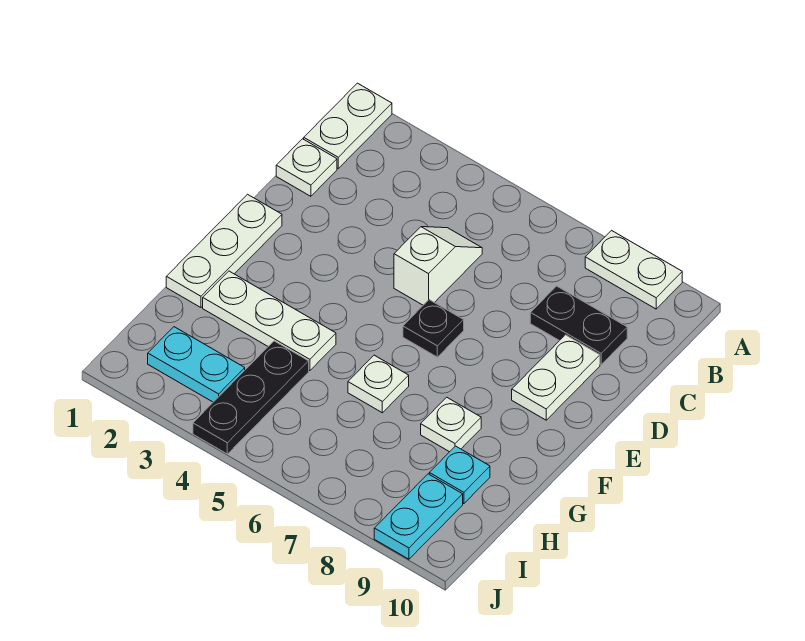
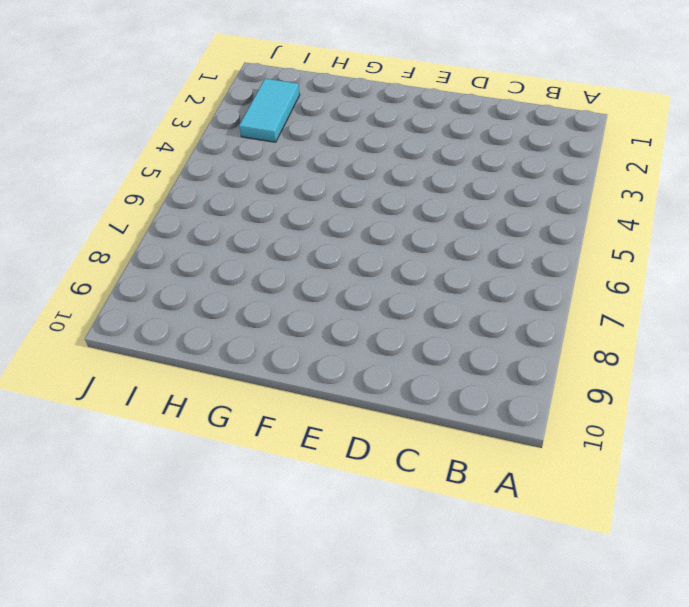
cyan tile I2:I3 level 1 -> cyan plate I2:I3 level 1
none -> white plate A1:B1 level 1
none -> white plate A8:A9 level 1
none -> white plate C1 level 1

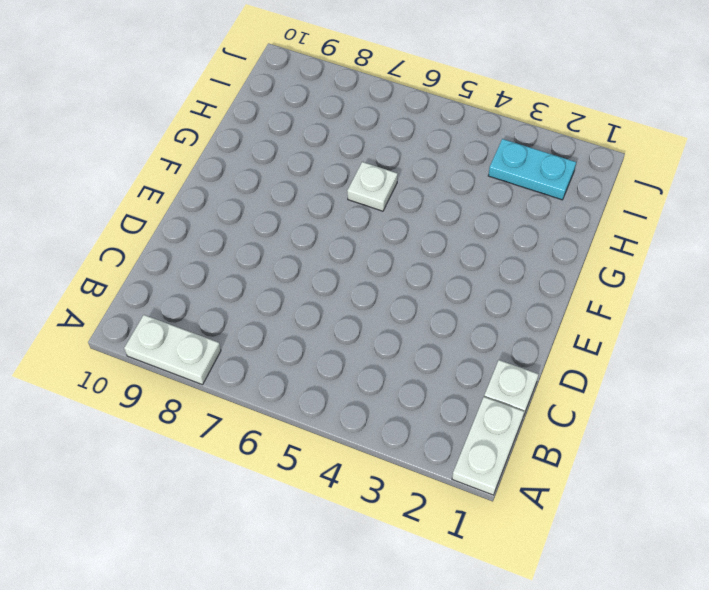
none -> white slope C5:D5 level 1 top D
none -> black plate C8:C9 level 1
none -> white plate D9:E9 level 1

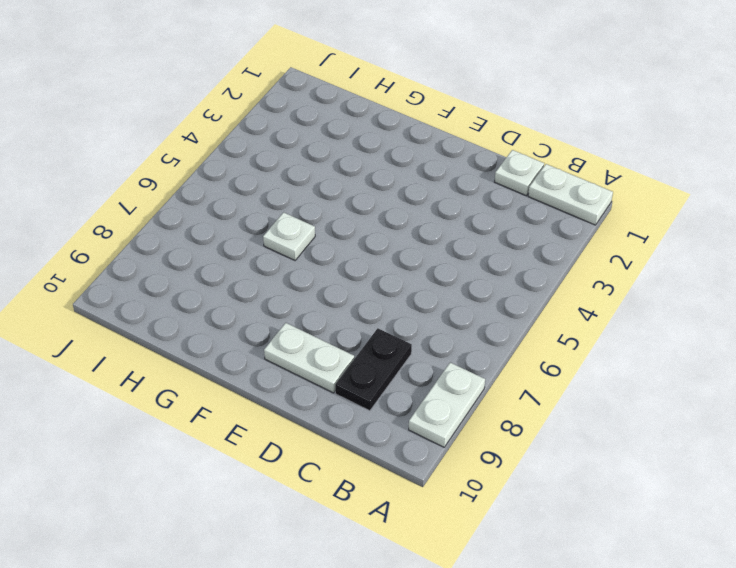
none -> white slope C5:D5 level 1 top D
none -> white plate E1:G1 level 1
none -> black plate E6 level 1

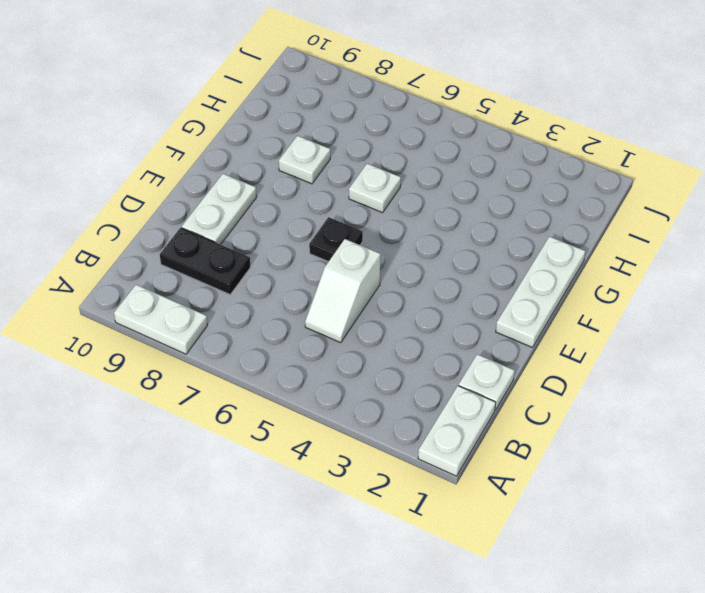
none -> white plate G2:G4 level 1
none -> black plate H4:J4 level 1
none -> cyan plate H9 level 1

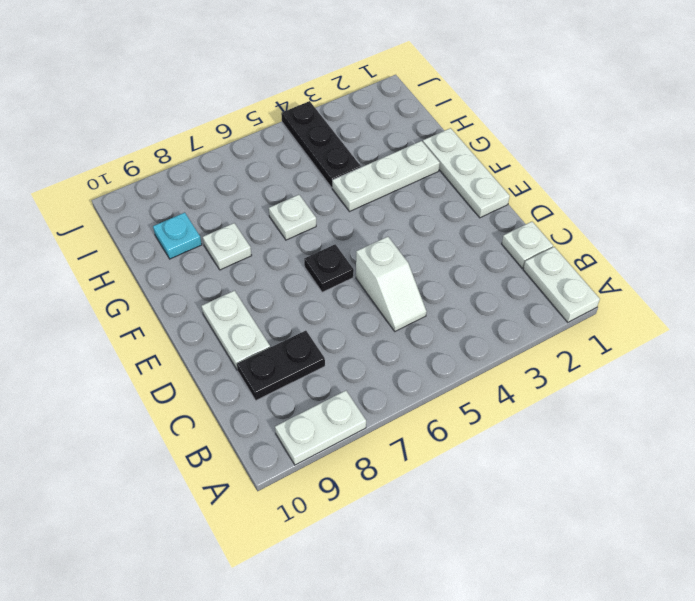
none -> cyan plate I2:I3 level 1
none -> cyan plate I9:J9 level 1

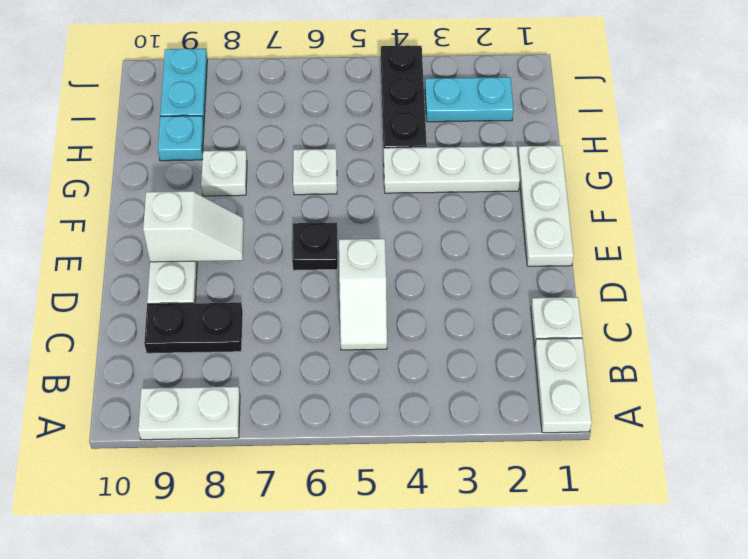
white slope E8:E9 level 2 top 9 -> none

